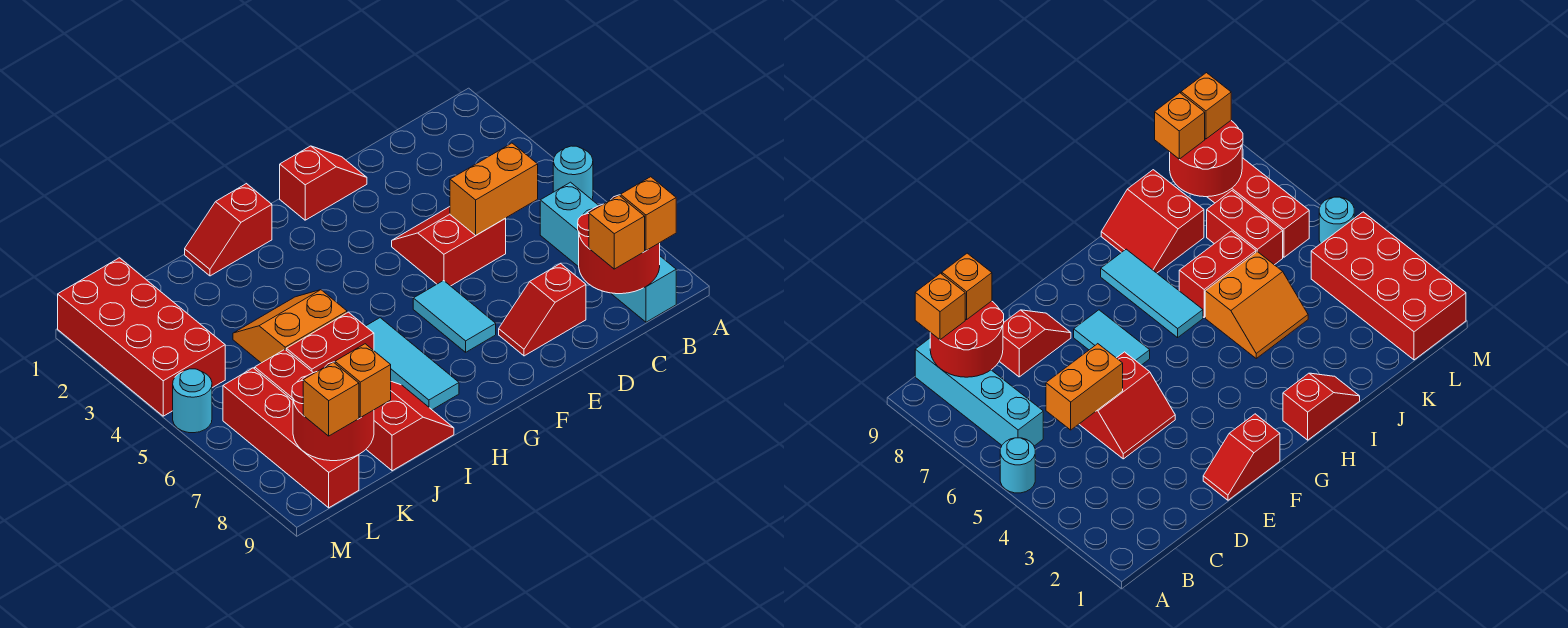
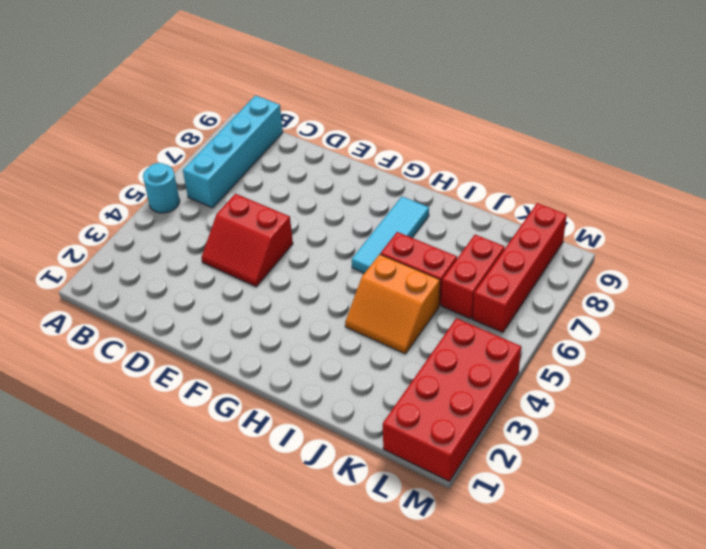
none -> red slope D8:E8 level 1 top D
none -> red slope E1:F1 level 1 top F
none -> cyan tile F6:F7 level 1

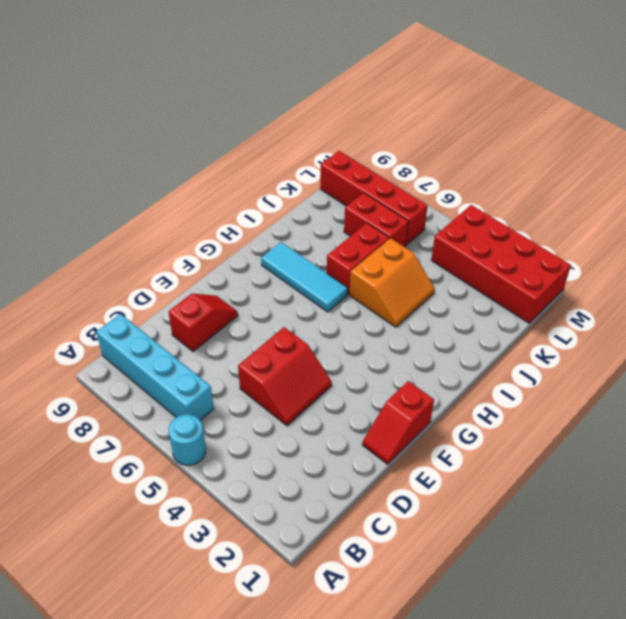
none -> cyan tile F6:F7 level 1
none -> red slope H1:I1 level 1 top H
none -> red slope I8:J9 level 1 top J

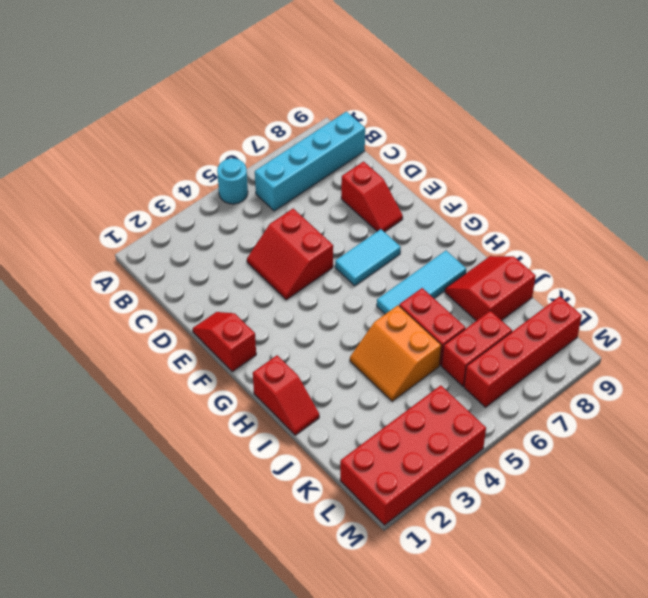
none -> cyan round brick M5 level 1
none -> red round brick B8:C9 level 2
none -> orange brick C5:D5 level 2

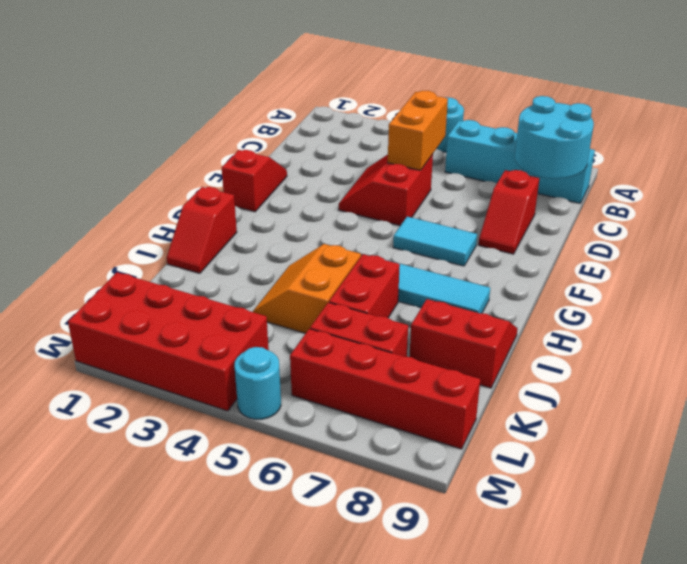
cyan round brick B8:C9 level 2 -> red round brick B8:C9 level 2
none -> red round brick K8:L9 level 2
none -> orange brick B9 level 3
none -> orange brick C9 level 3

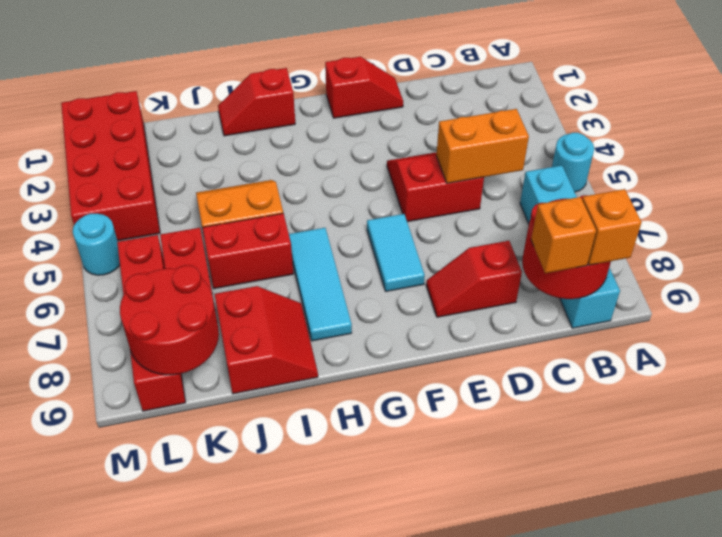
none -> orange brick K9 level 3
none -> orange brick L9 level 3

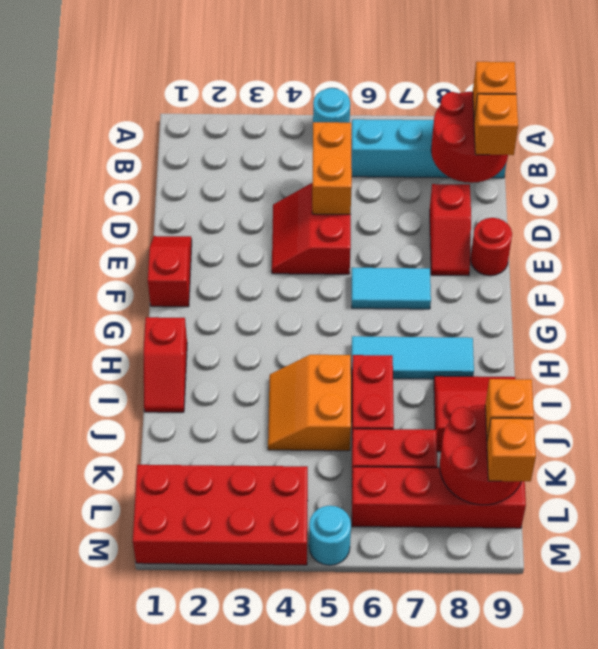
red round brick E9 level 1 -> none

